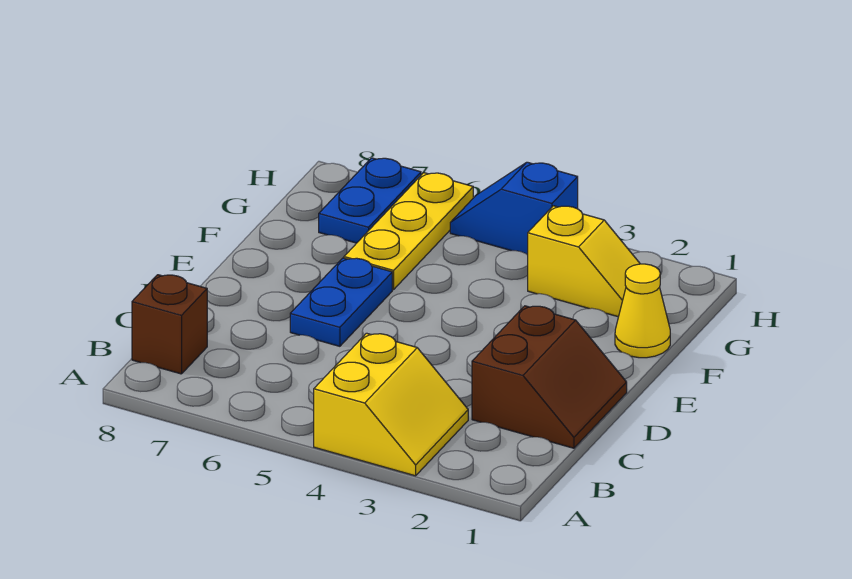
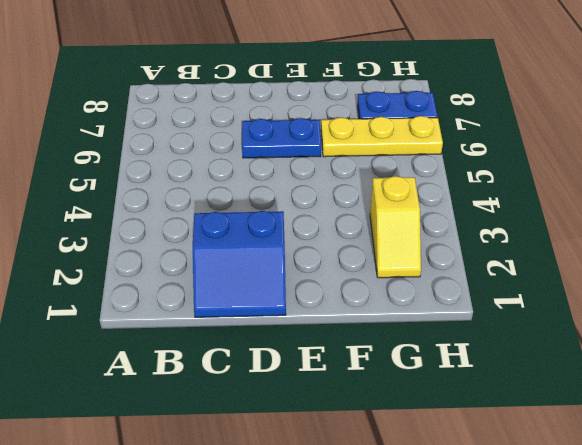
blue slope C1:D2 level 1 top 2 -> brown slope C1:D2 level 1 top 2
none -> yellow slope A3:B4 level 1 top 4
none -> brown brick B8 level 1

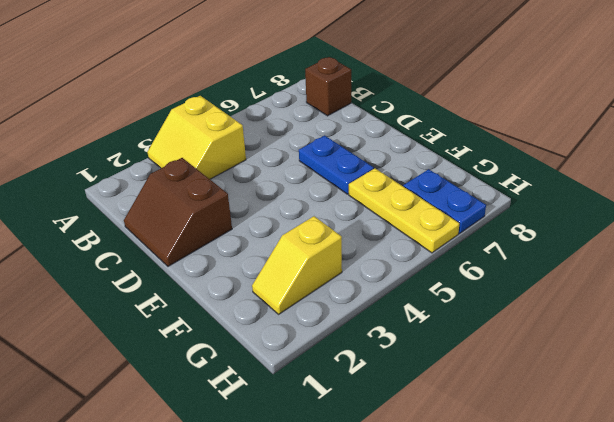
none -> yellow cone F1 level 1
none -> blue slope H4:H5 level 1 top 4

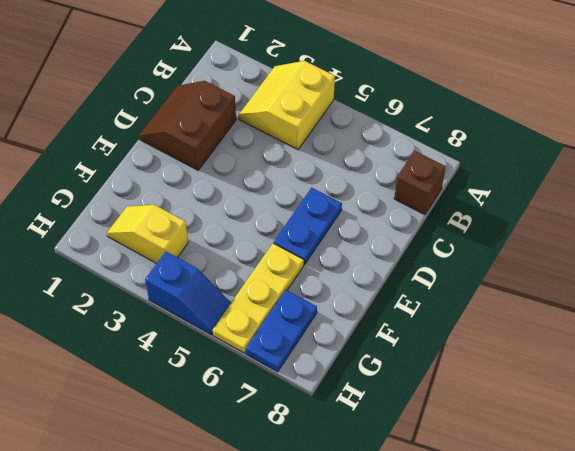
none -> yellow cone F1 level 1

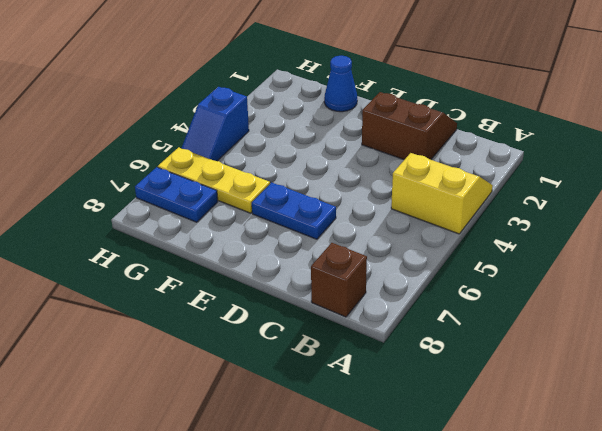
blue cone F1 level 1 -> yellow cone F1 level 1
none -> yellow slope G2:G3 level 1 top 3

